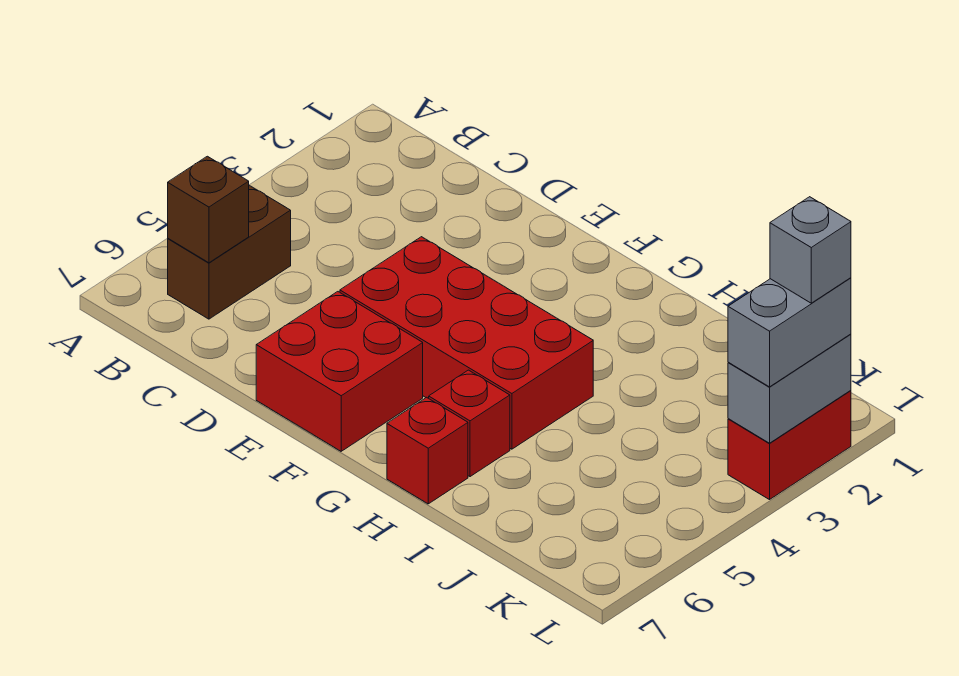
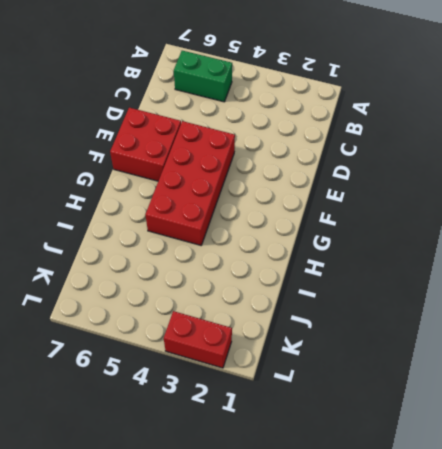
green brick B5:B6 level 1 -> brown brick B5:B6 level 1
none -> red brick H6 level 1
none -> red brick H7 level 1

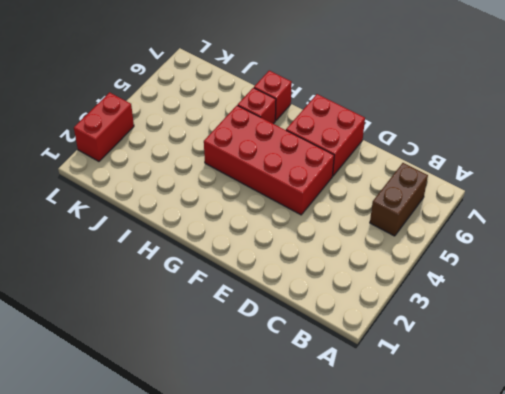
none -> brown brick B6 level 2
none -> grey brick L2:L3 level 2

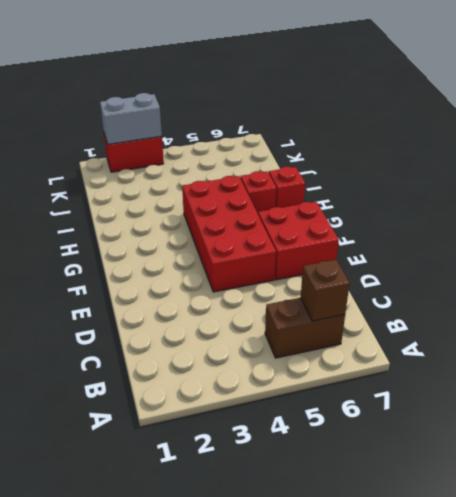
none -> grey brick L2:L3 level 3
none -> grey brick L2 level 4

